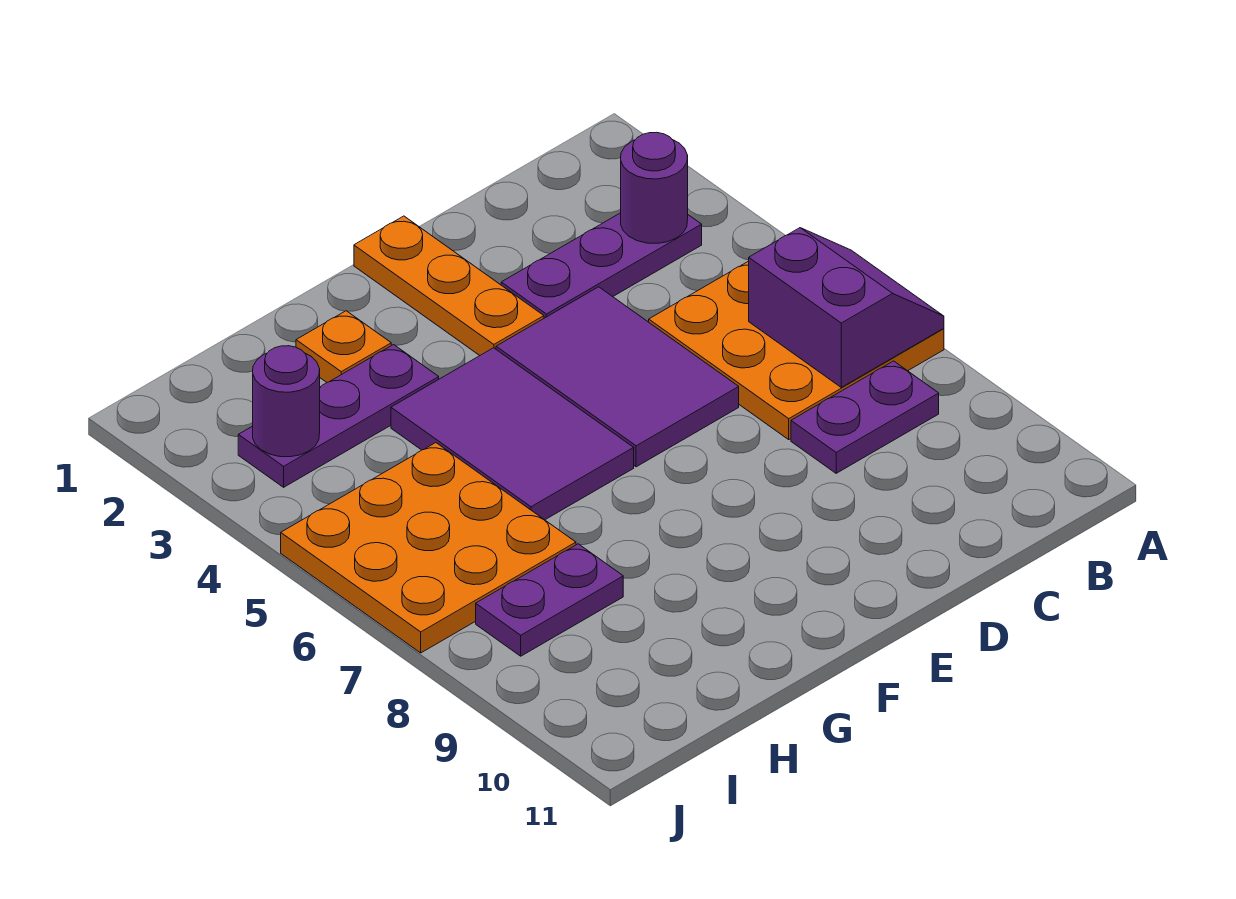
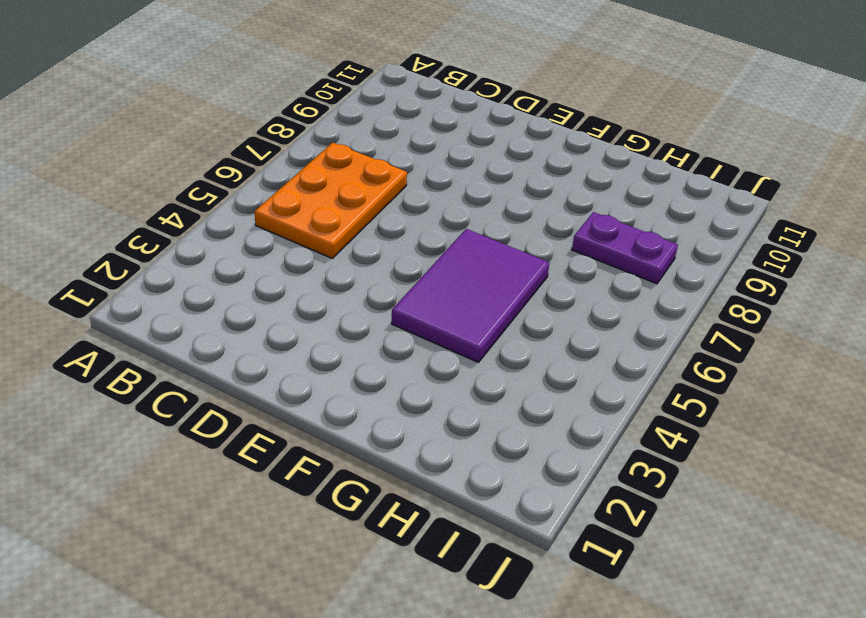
orange plate B5:C7 level 1 -> orange plate A5:C7 level 1
none -> purple plate B3:D3 level 1
none -> purple plate B8:C8 level 1
none -> purple tile D4:E6 level 1

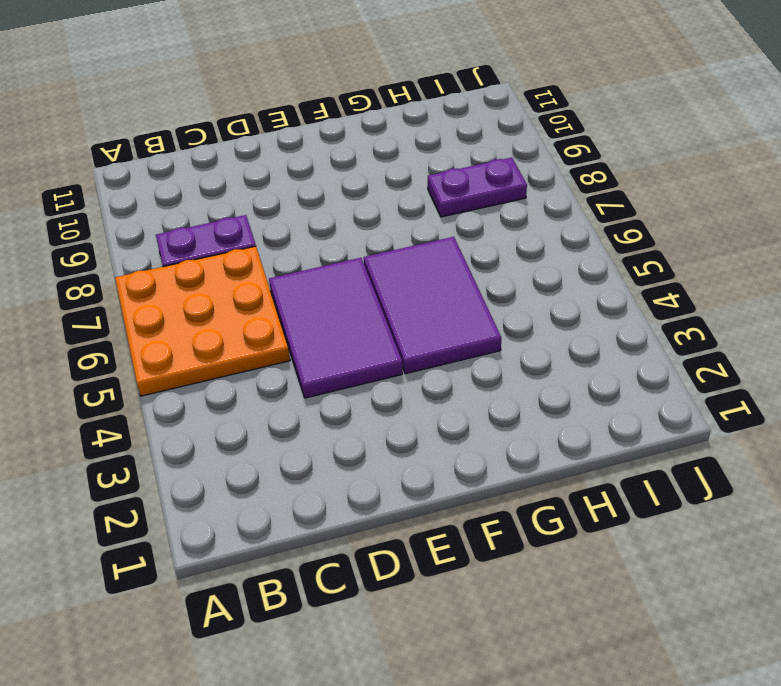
none -> purple plate B3:D3 level 1
none -> orange plate E1:E3 level 1
none -> orange plate G2 level 1

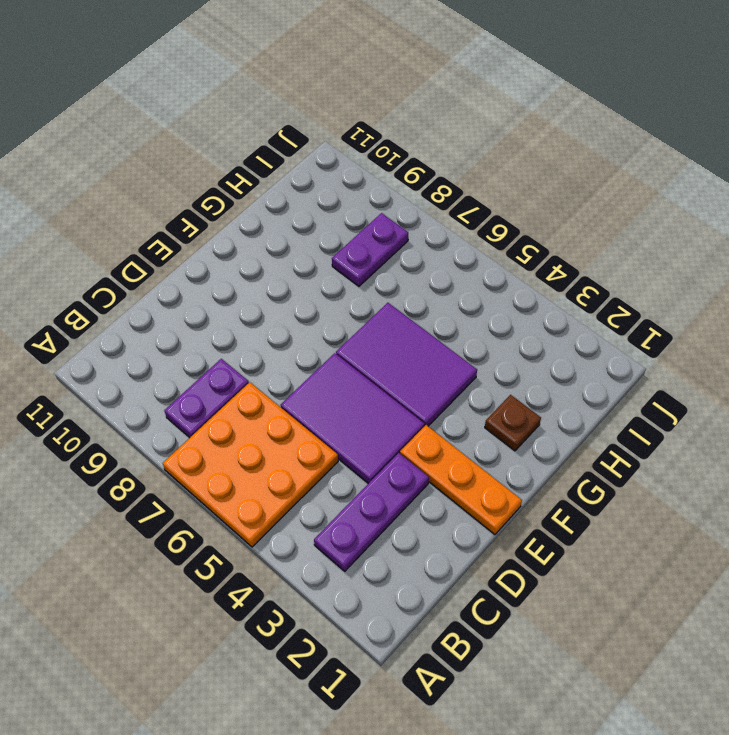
brown plate G2 level 1 -> orange plate G2 level 1
none -> purple plate G3:I3 level 1
none -> orange plate H5:J7 level 1
none -> purple slope A6:B7 level 2 top B

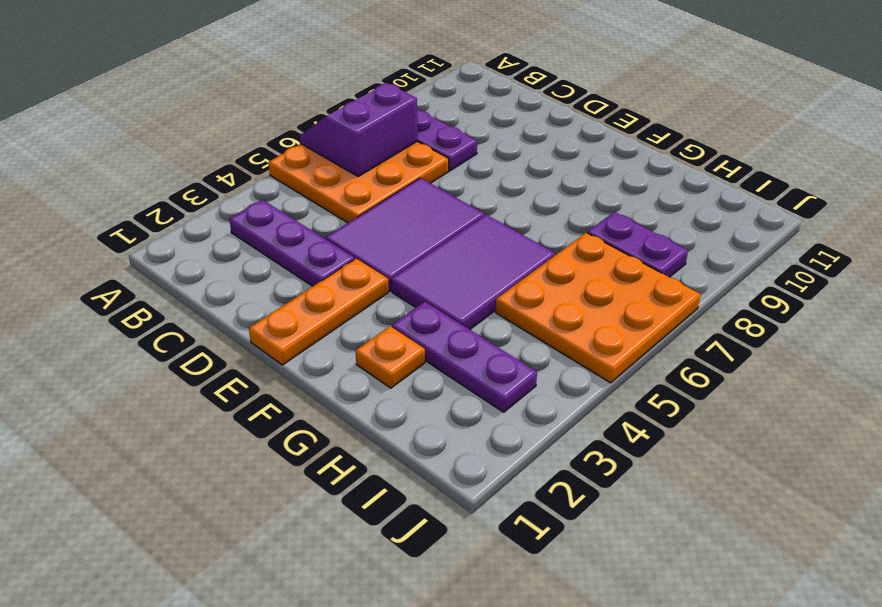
none -> purple round brick B3 level 2
none -> purple round brick I3 level 2

